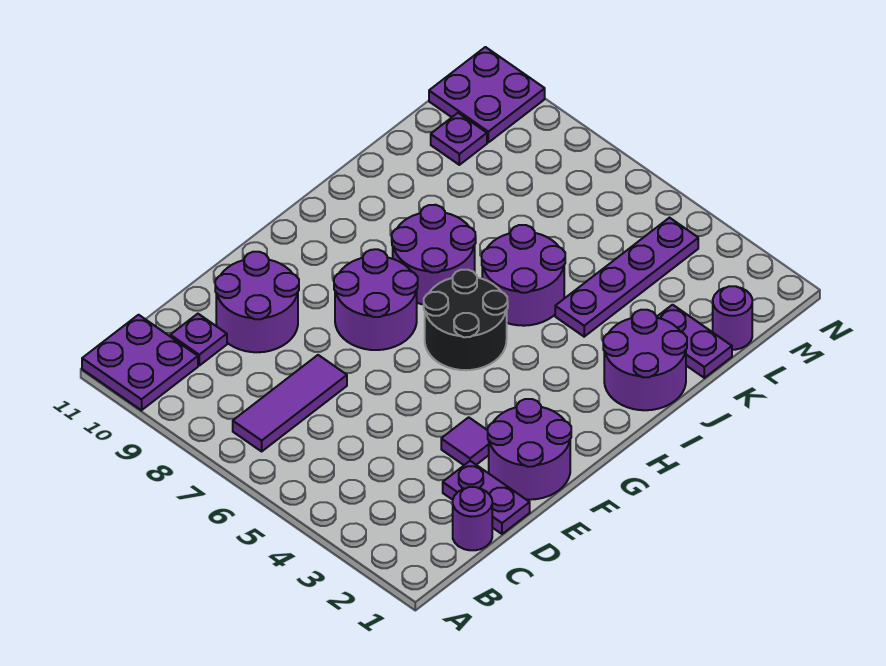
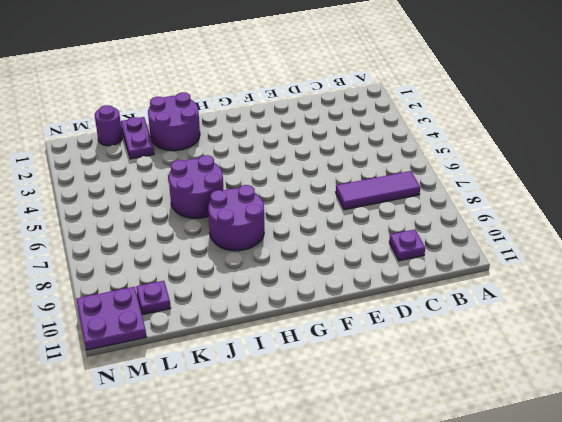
none -> purple plate A10:B11 level 1
none -> purple round brick C1 level 1
none -> purple plate D1:D2 level 1

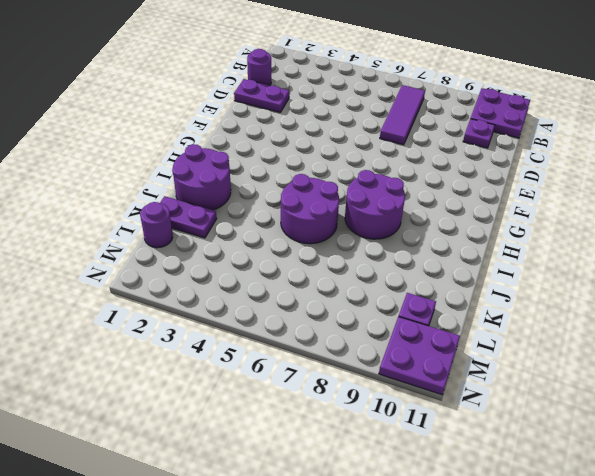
none -> purple round brick D9:E10 level 1
none -> purple round brick E1:F2 level 1
none -> purple tile E3 level 1

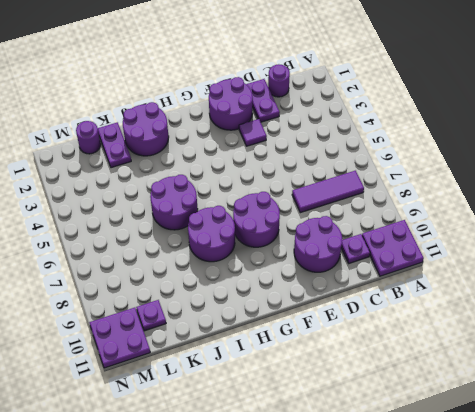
none -> black round brick G5:H6 level 1
none -> purple plate J4:M4 level 1

